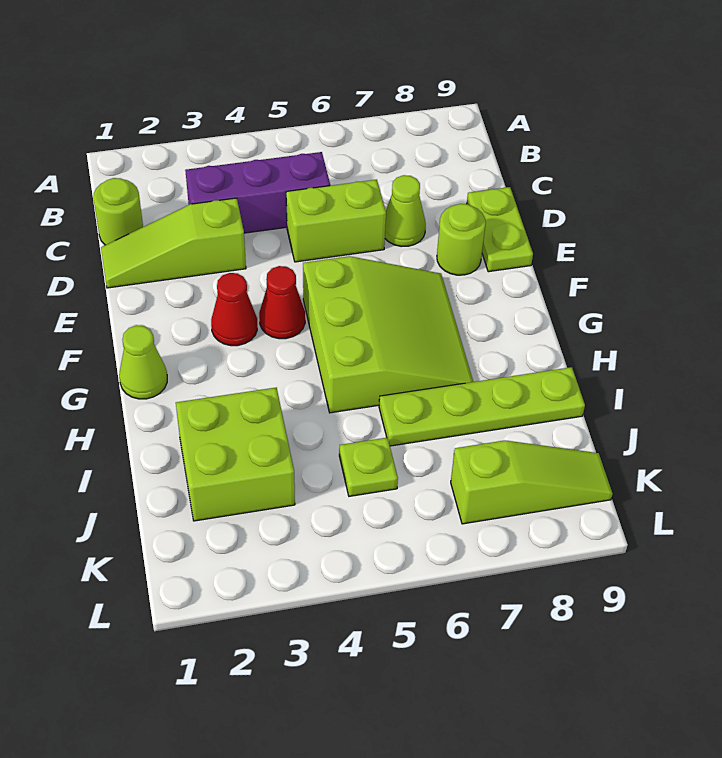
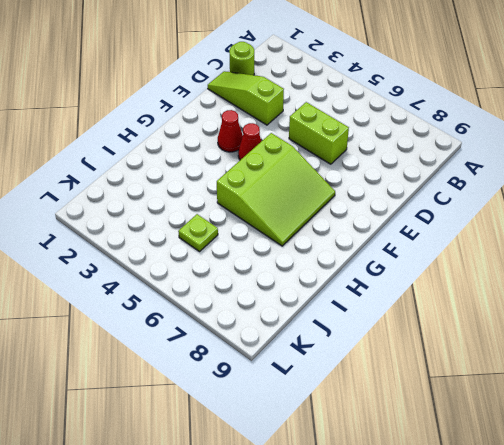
none -> purple brick C3:C5 level 1
none -> lime cone D7 level 1
none -> lime plate D9:E9 level 1

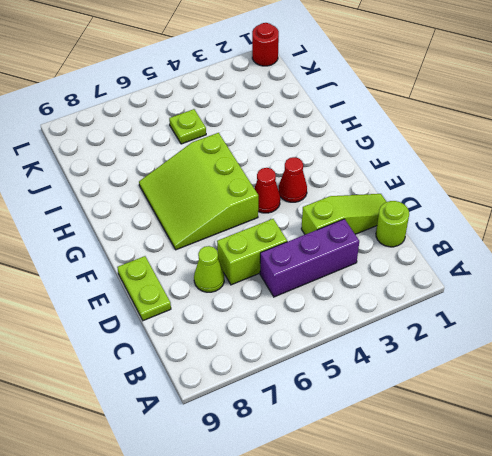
red round brick L1 level 1 -> none
none -> lime round brick E8 level 1
none -> lime cone G1 level 1
none -> lime brick I2:J3 level 1

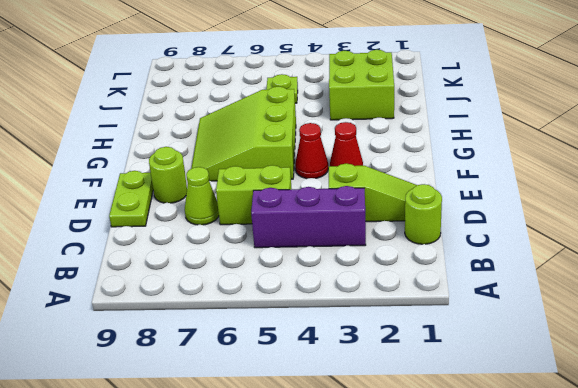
none -> lime cone G1 level 1
none -> lime plate I6:I9 level 1
none -> lime slope K7:K9 level 1 top 7

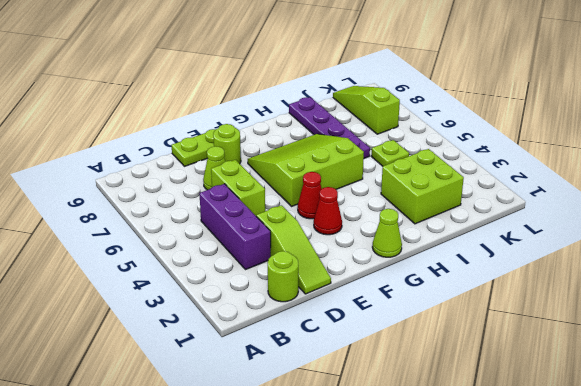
purple plate I6:I9 level 1 -> lime plate I6:I9 level 1

